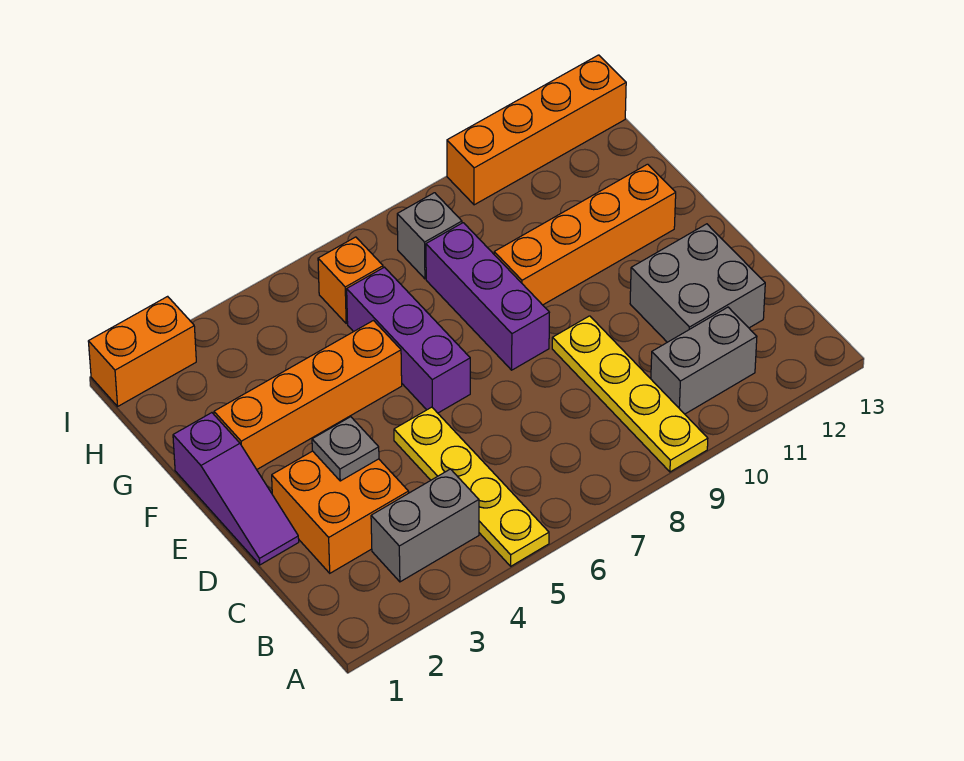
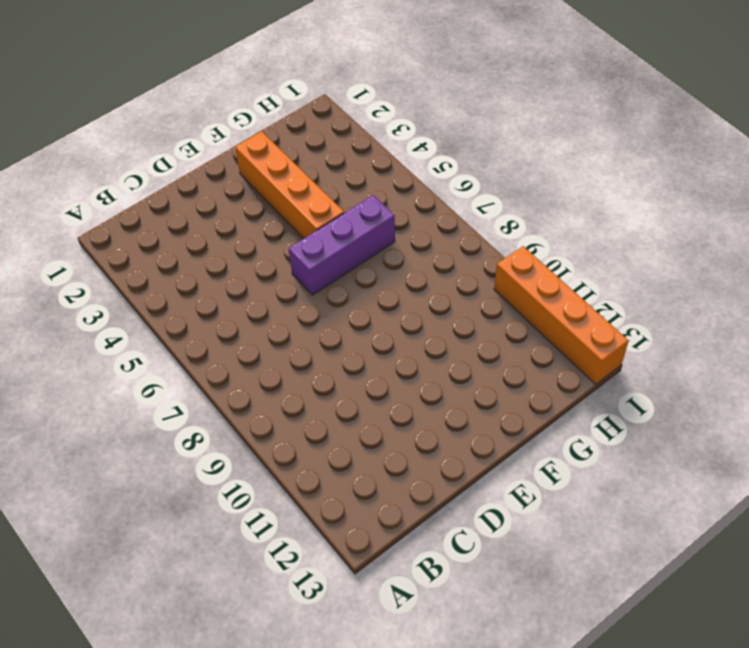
none -> yellow plate A5:D5 level 1
none -> yellow plate A9:D9 level 1
none -> grey brick B3:B4 level 1

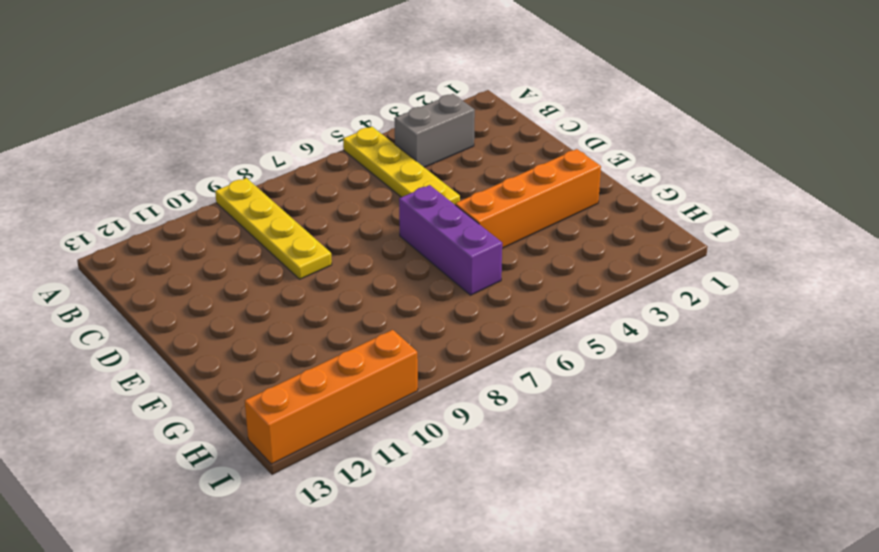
none -> grey brick B10:B11 level 1
none -> orange brick C2:D3 level 1
none -> grey brick C11:D12 level 1

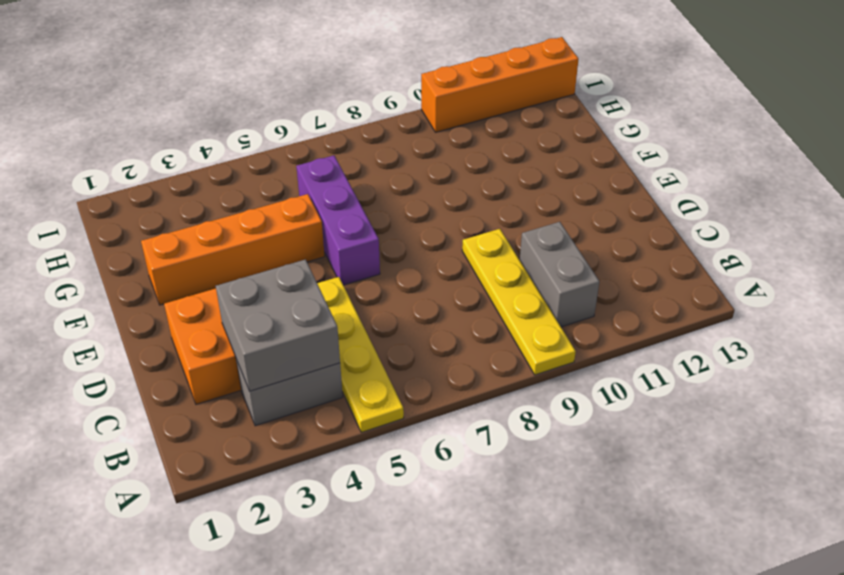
grey brick B3:C4 level 2 -> grey brick C11:D12 level 1
grey brick B10:C10 level 1 -> grey brick B10:B11 level 1
none -> purple slope D1:F1 level 1 top F
none -> purple brick E8:G8 level 1
none -> orange brick F9:F12 level 1

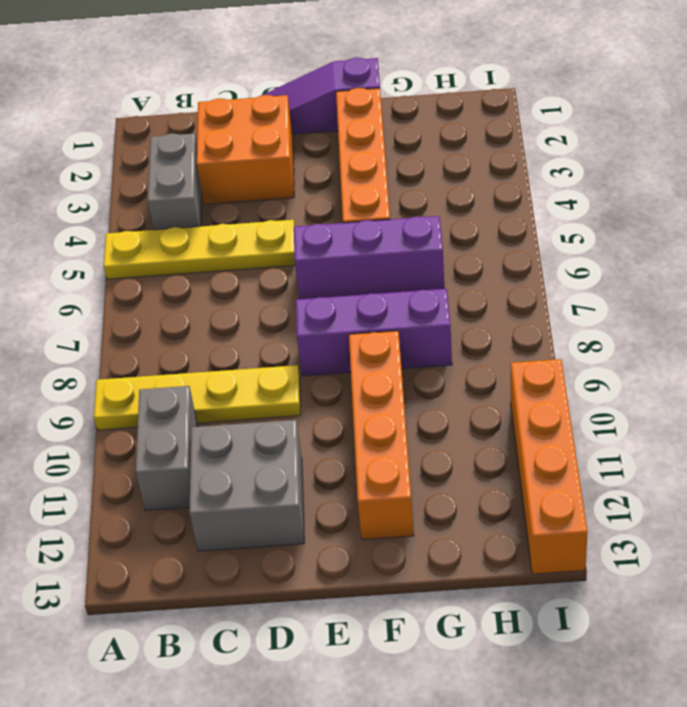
none -> orange brick H6 level 1
none -> grey brick H8 level 1
none -> orange brick I1:I2 level 1

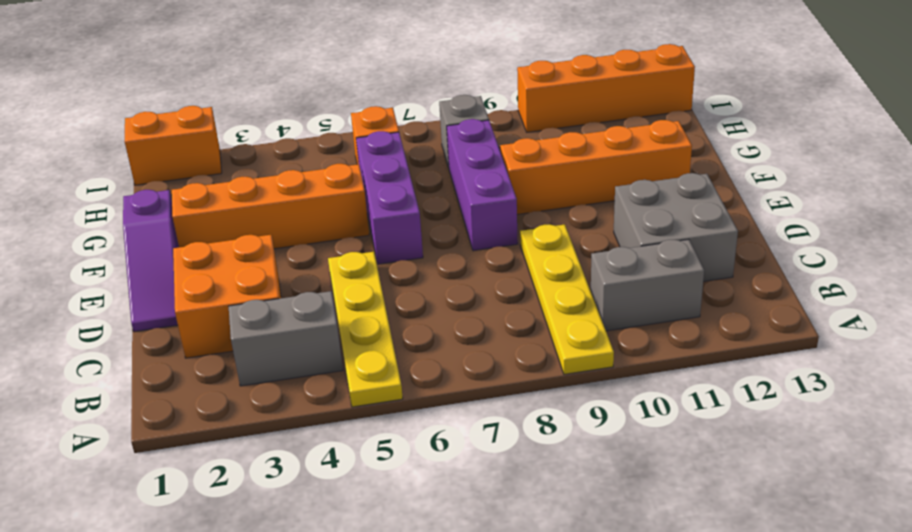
none -> grey plate D3 level 2

